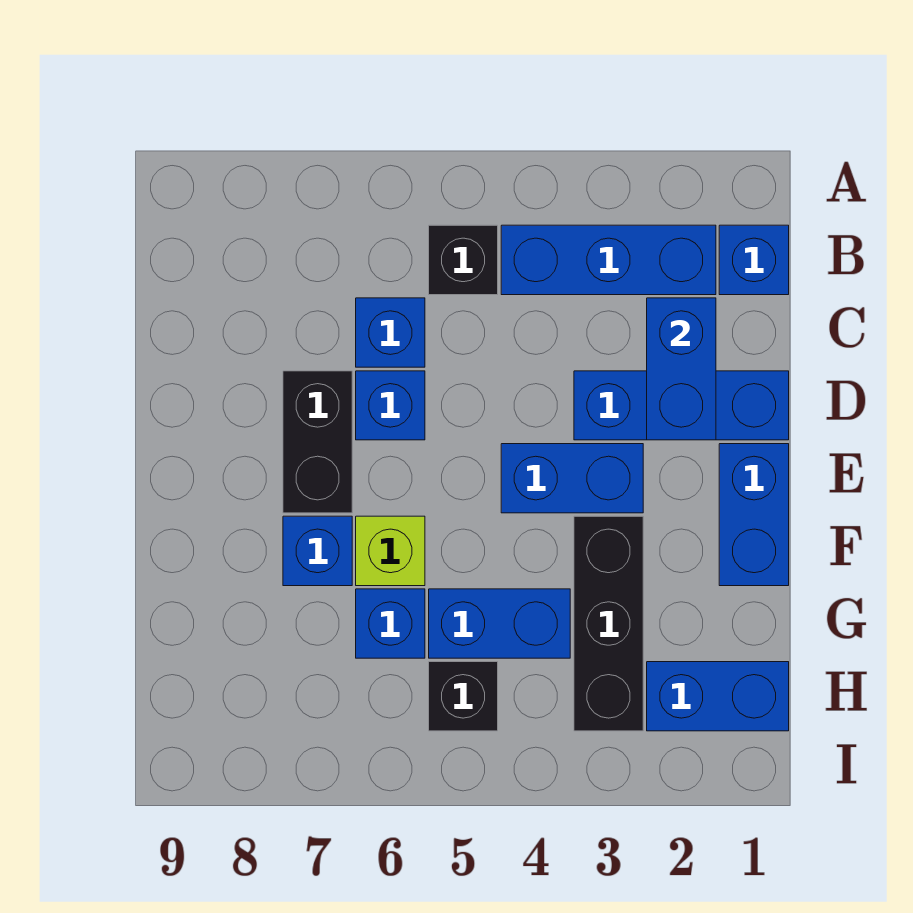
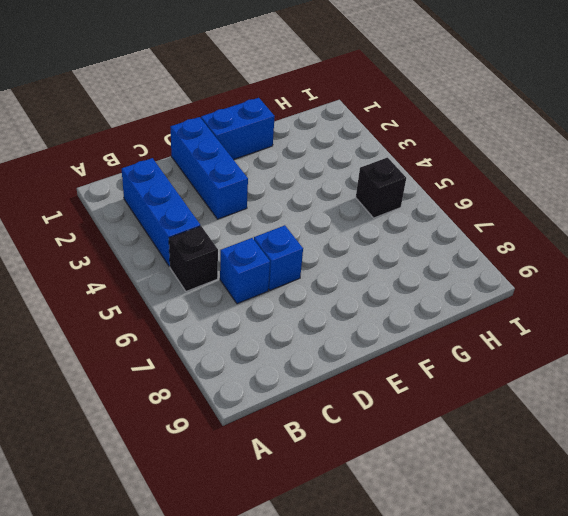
none -> blue brick B1 level 1
none -> black brick D7:E7 level 1
none -> blue brick E3:E4 level 1

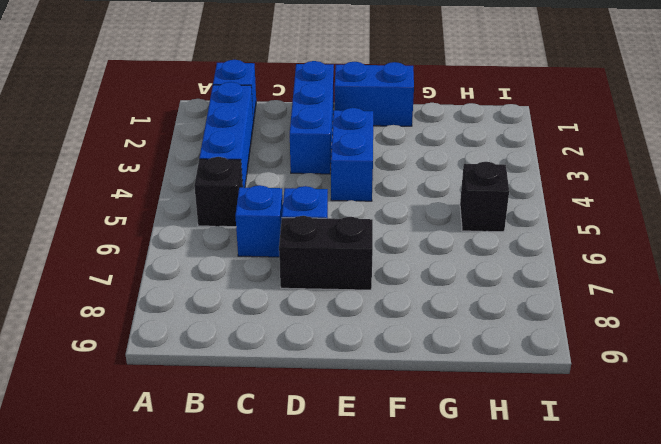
none -> black brick F3:H3 level 1
none -> lime brick F6 level 1
none -> blue brick F7 level 1

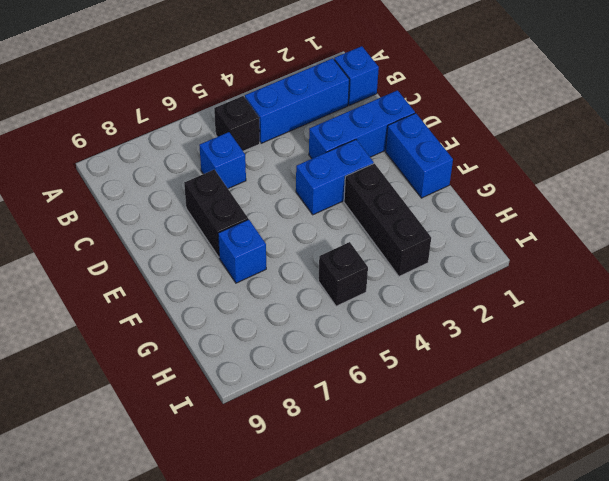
none -> blue brick D6 level 1
none -> lime brick F6 level 1
none -> blue brick G4:G5 level 1

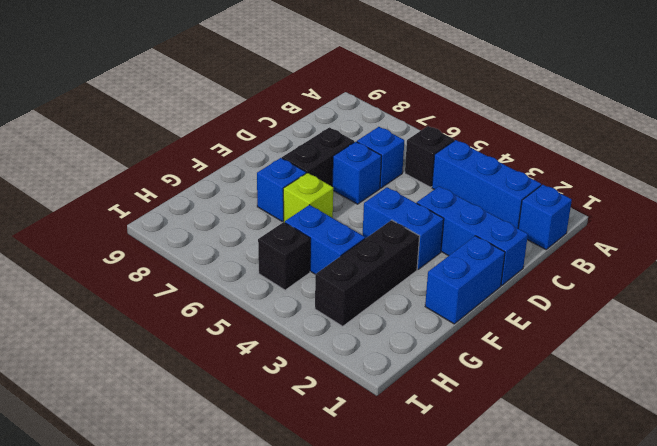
none -> blue brick G6 level 1
none -> blue brick H1:H2 level 1
none -> blue brick C2:D2 level 2

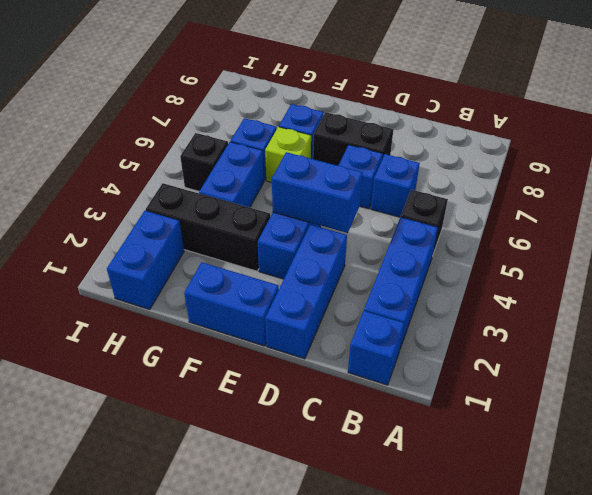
blue brick D4:E4 level 2 -> blue brick C2:D2 level 2

